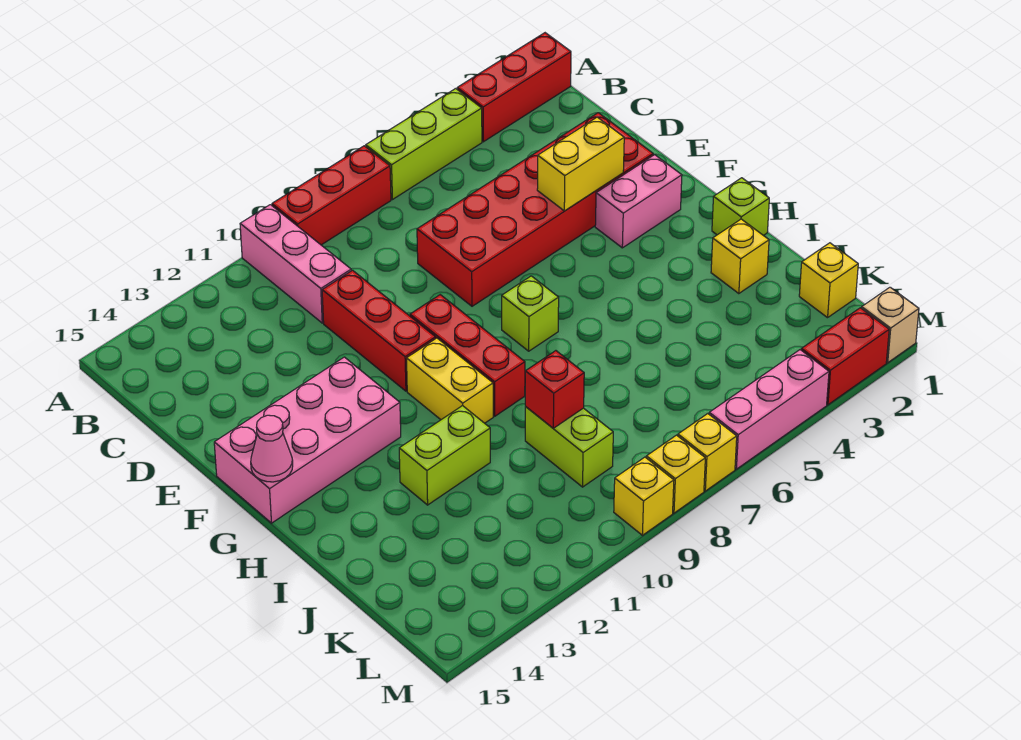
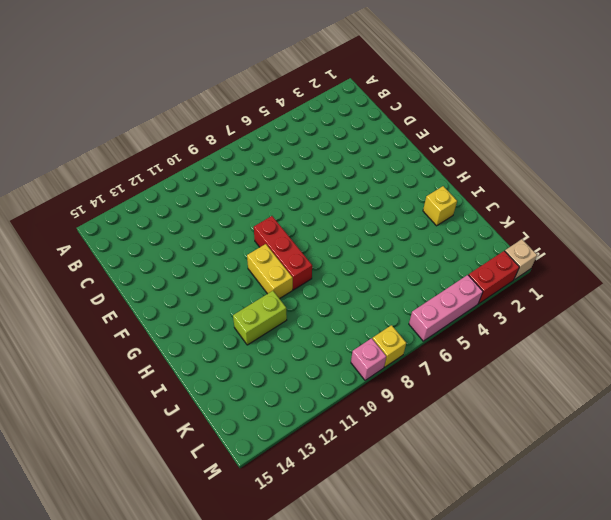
pink brick M9 level 1 -> yellow brick M9 level 1
none -> red brick A1:A3 level 1
none -> lime brick A4:A6 level 1
none -> red brick A7:A9 level 1

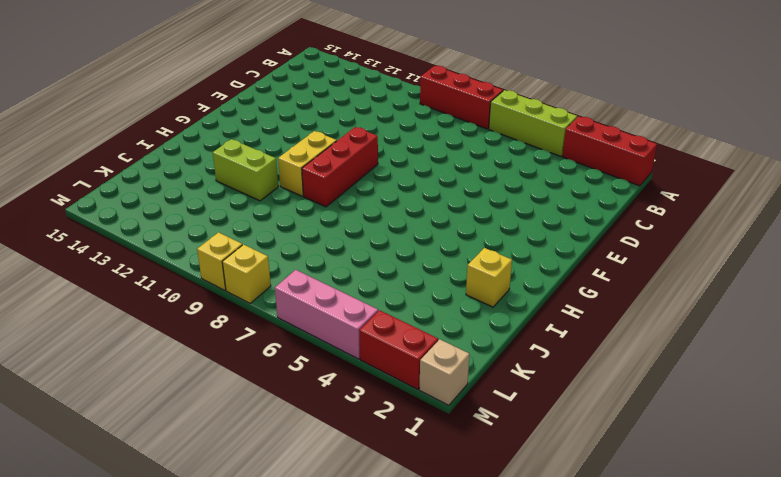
none -> pink brick A10:C10 level 1
none -> red brick D2:E7 level 1
none -> red brick D10:F10 level 1

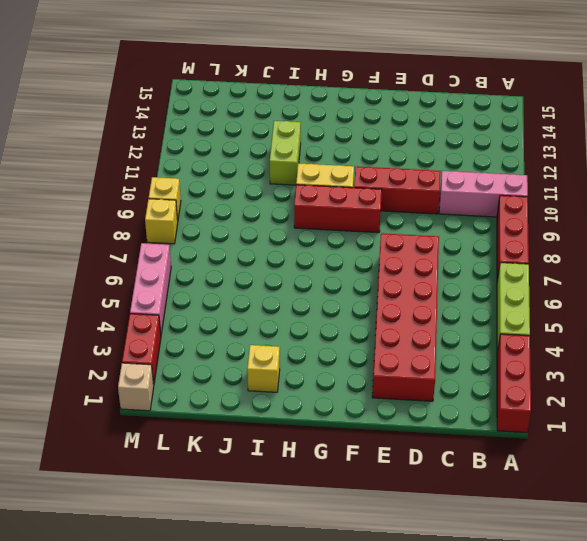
none -> pink brick F2:F3 level 1
none -> pink brick F12:G15 level 1
none -> lime brick G7 level 1

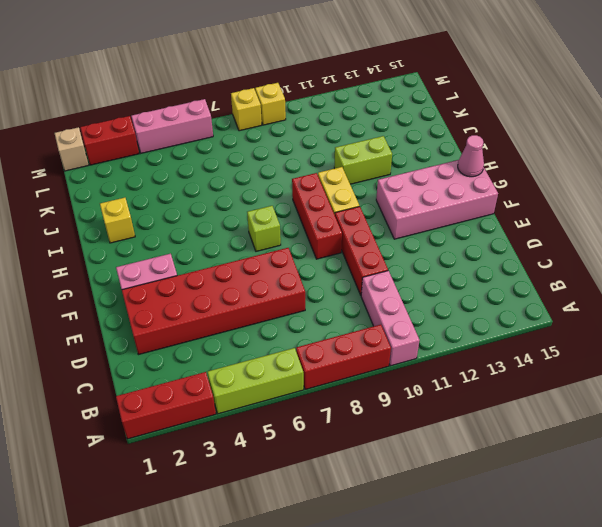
none -> lime brick H1 level 1
none -> lime brick J9:K9 level 1
none -> yellow brick K1 level 1

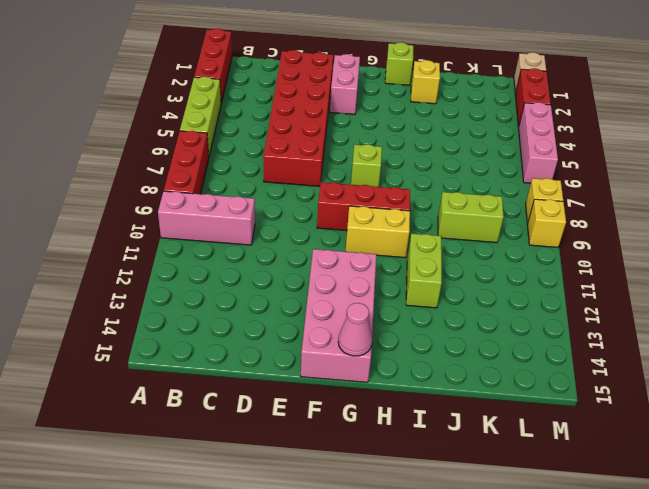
none -> red brick D10:F10 level 1
none -> yellow brick K1 level 1
none -> yellow brick M7 level 1

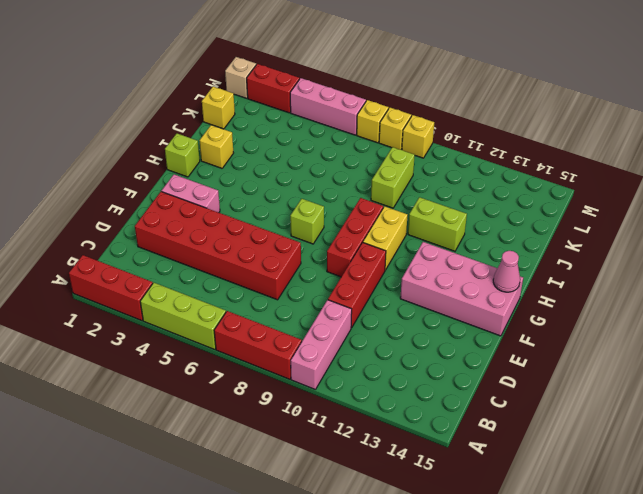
none -> yellow brick E3:E4 level 2
none -> red brick J9 level 2

